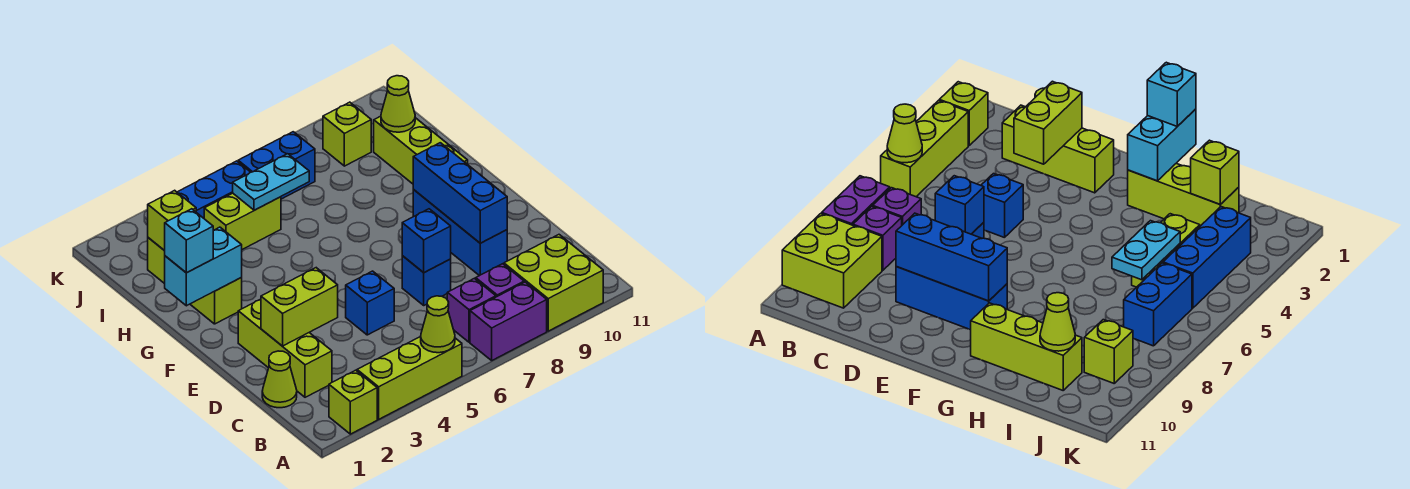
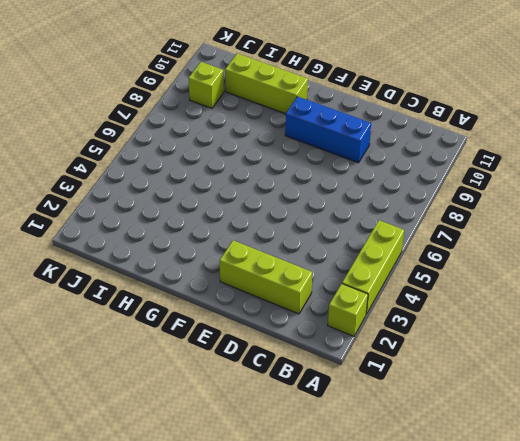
none -> purple brick A7:A8 level 1
none -> lime brick A9:B10 level 1
none -> purple brick B7 level 1

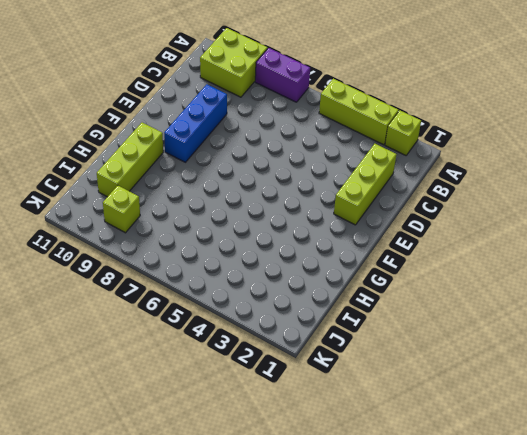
none -> purple brick B7 level 1
none -> purple brick B8 level 1
none -> lime cone C1 level 1

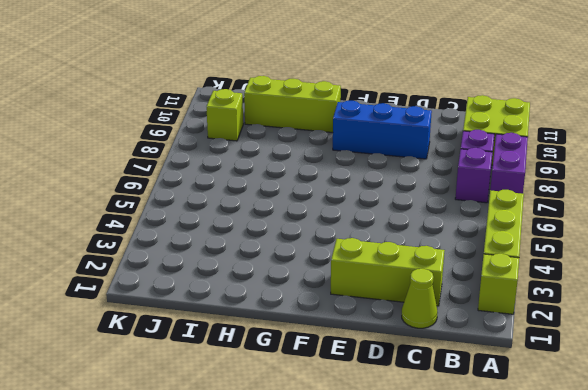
none -> blue brick D5 level 1
none -> blue brick D7 level 1
none -> lime brick G2:I2 level 1

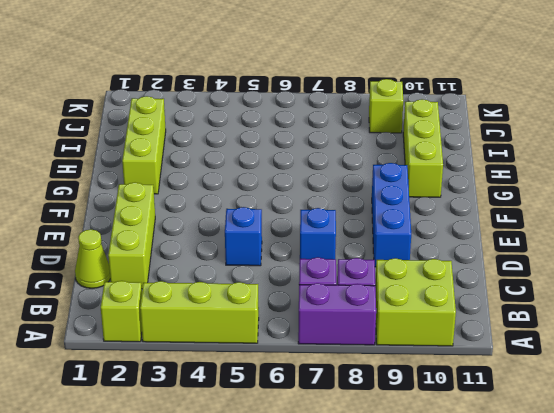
none -> lime brick I4:I5 level 1
none -> blue brick J3:J5 level 1
none -> blue brick J6:J7 level 1

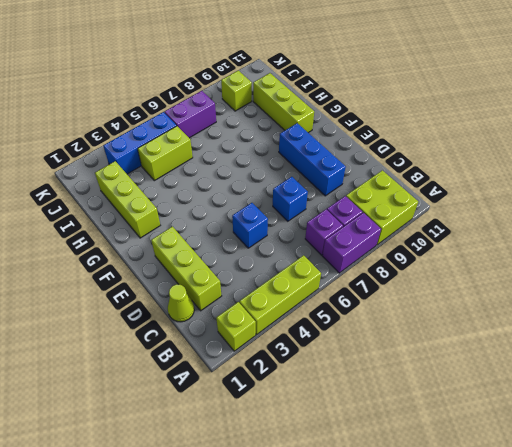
purple brick J6:J7 level 1 -> blue brick J6:J7 level 1
none -> lime cone A5 level 2
none -> lime brick D2:D3 level 2
none -> blue brick D7 level 2

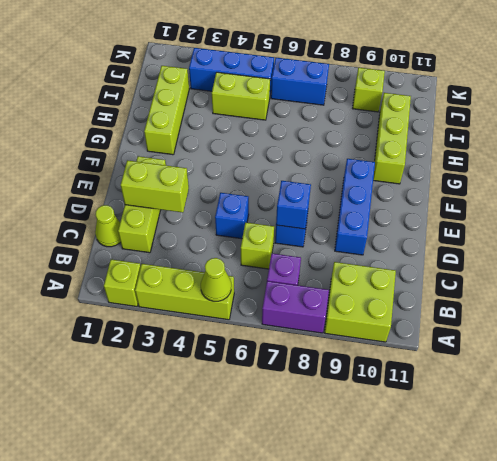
lime brick C6 level 1 -> lime brick I2 level 2
none -> purple brick B8 level 1
none -> blue brick D9:F9 level 2
none -> cyan brick G1:G2 level 2

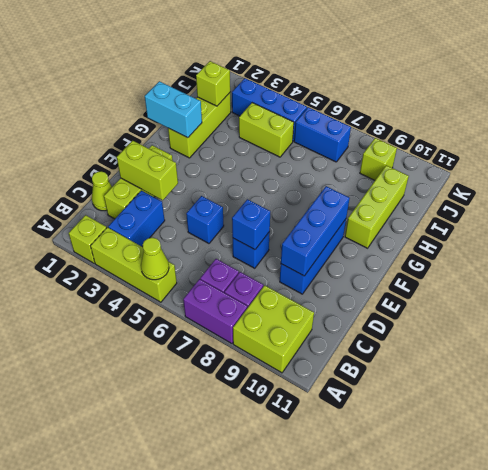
blue brick B3:C3 level 1 -> none
none -> cyan plate I5:I6 level 2
none -> lime cone I10 level 2
none -> cyan brick G1 level 3

